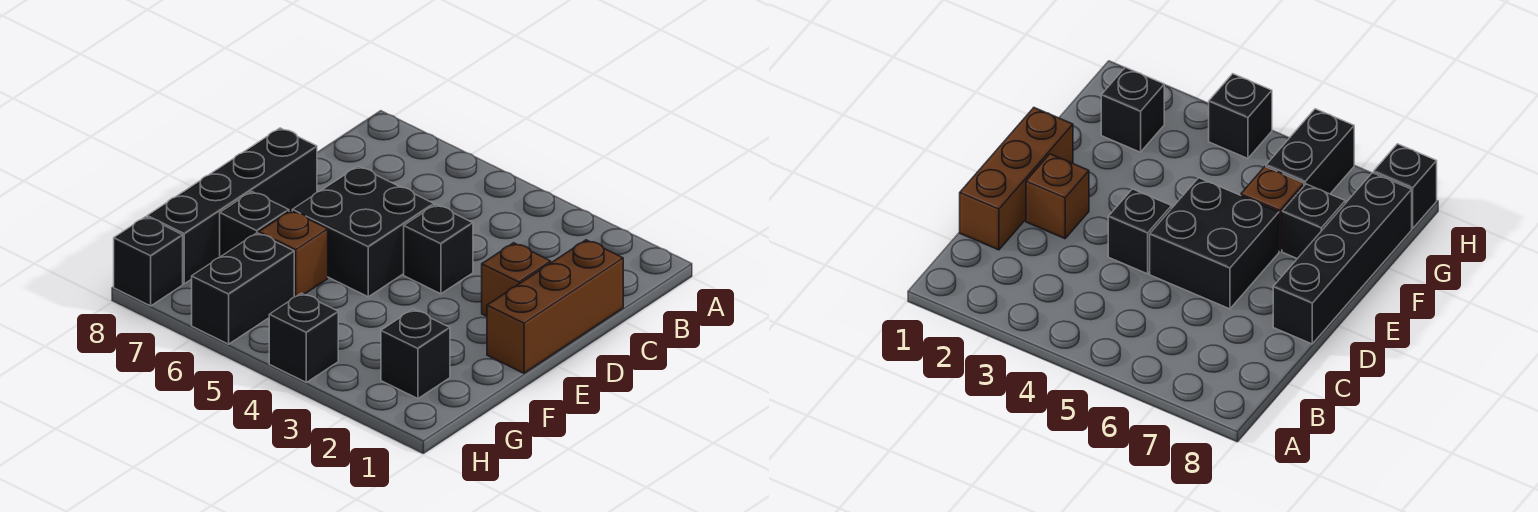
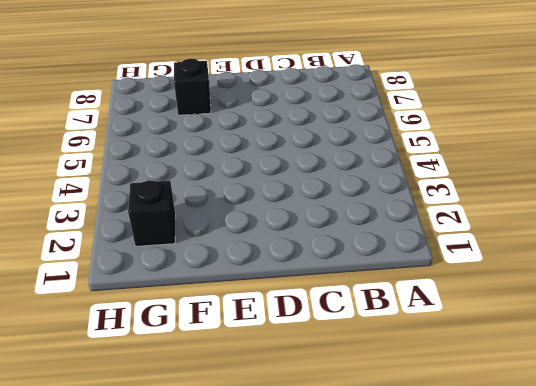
none -> brown brick C1:E1 level 1
none -> brown brick D2 level 1

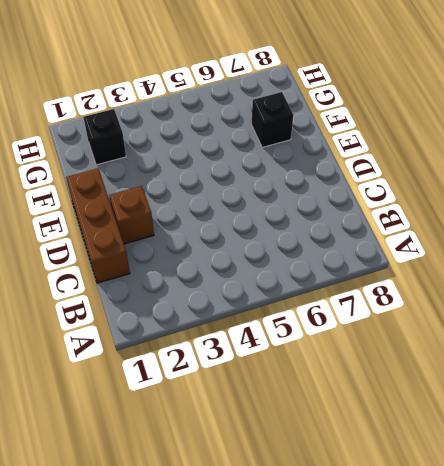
none -> black brick D4 level 1
none -> black brick D5:E6 level 1

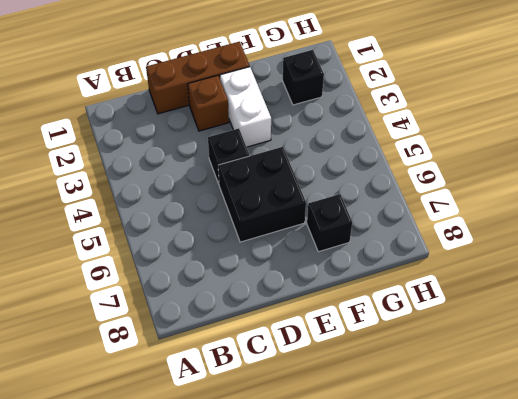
white brick E2:E3 level 1 -> none
none -> black brick D8:G8 level 1
none -> brown brick F6 level 1

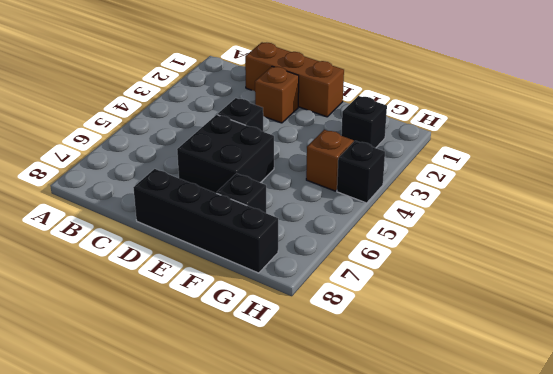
brown brick G4 level 1 -> brown brick F6 level 1
none -> black brick G6:H6 level 1
none -> black brick H8 level 1

